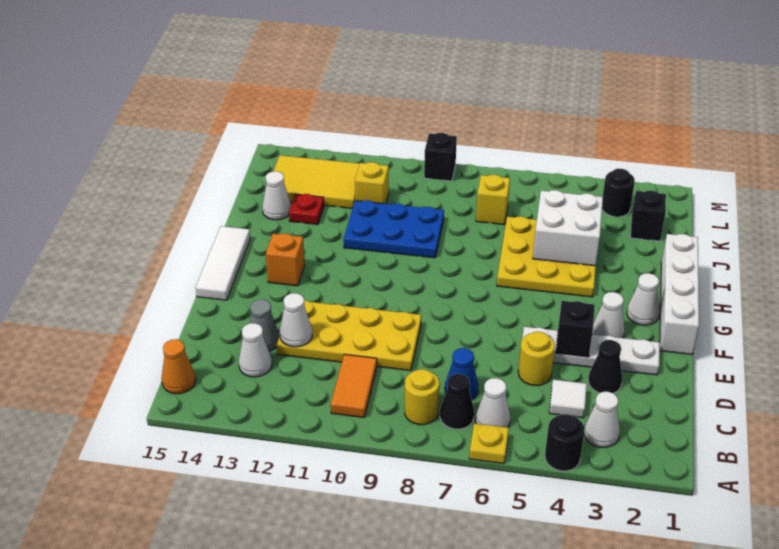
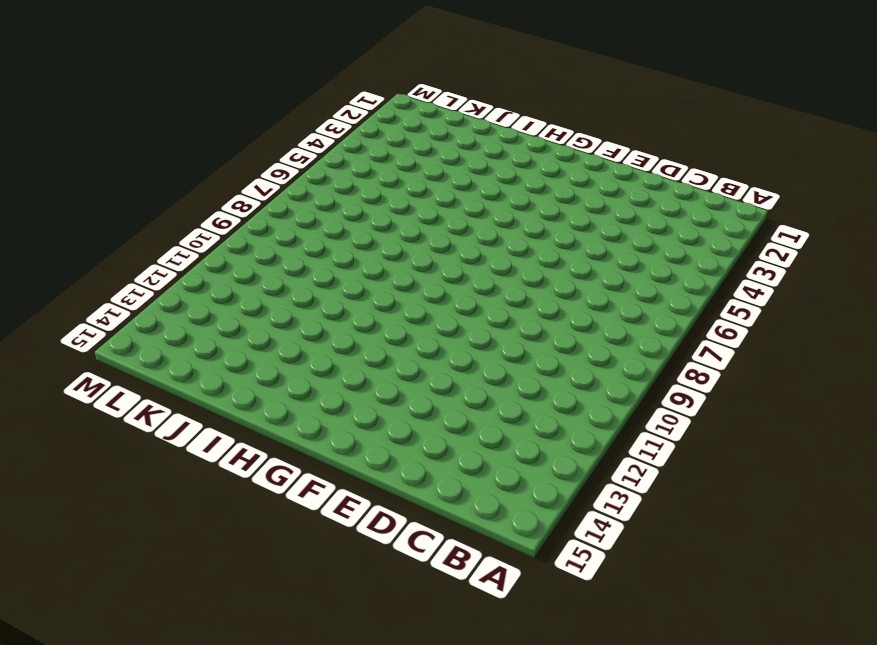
none -> black round brick A4 level 1
none -> yellow plate A6 level 1
none -> white cone B3 level 1
none -> white cone B6 level 1

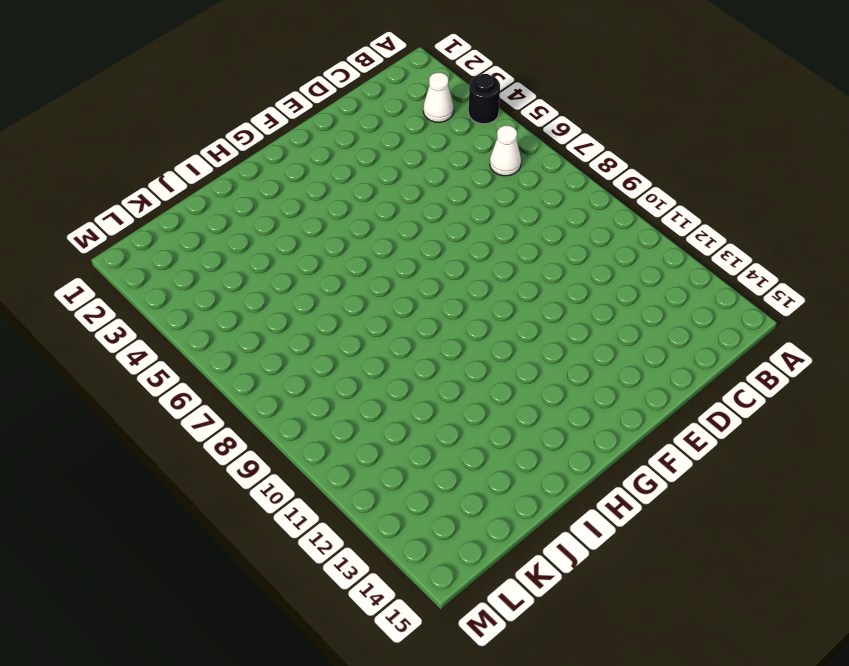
none -> yellow plate A6 level 1
none -> black cone B7 level 1
none -> yellow round brick B8 level 1
none -> orange tile B10:C10 level 1

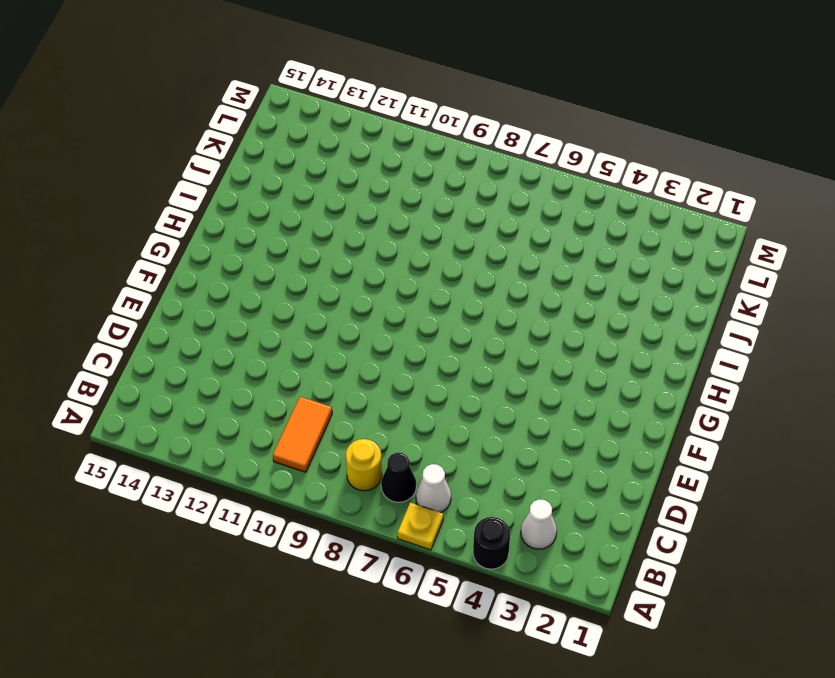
none -> orange cone B15 level 1
none -> white tile C4 level 1
none -> blue cone C7 level 1
none -> white cone C13 level 1

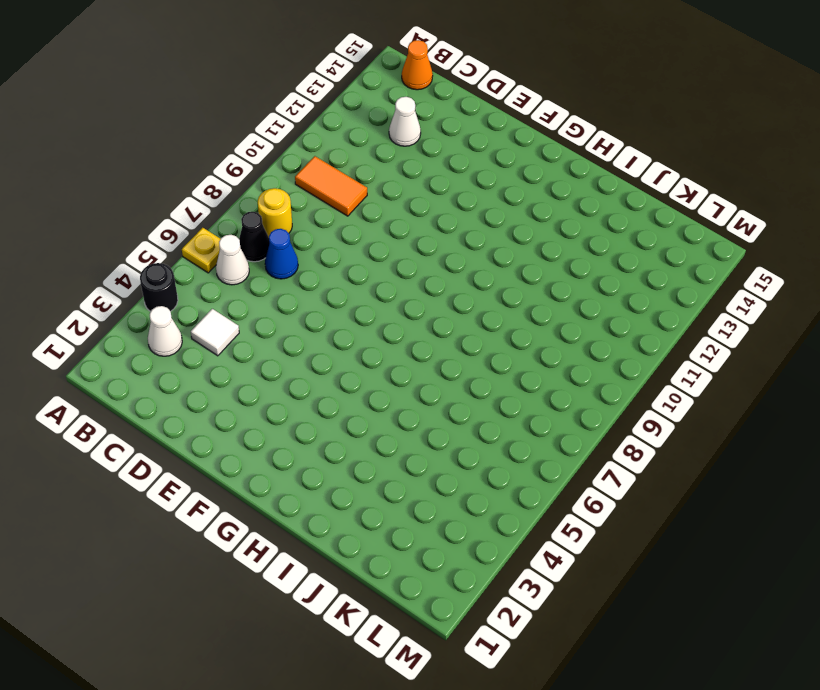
none -> black cone D3 level 1
none -> yellow round brick D5 level 1
none -> yellow plate D9:E12 level 1
none -> grey cone D13 level 1

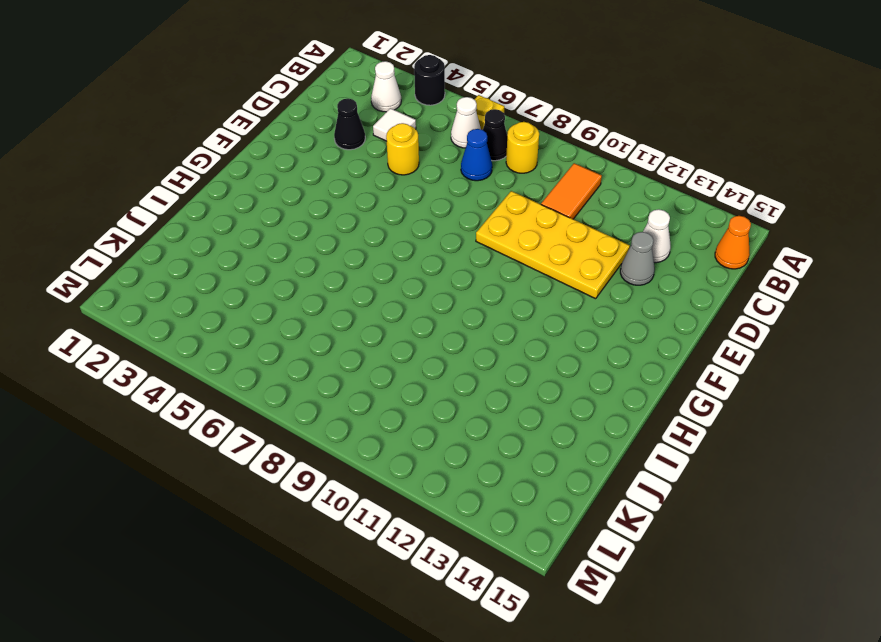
none -> white plate E2:E5 level 1
none -> white brick F1:I1 level 1
none -> white cone F3 level 1
none -> white tile F15:H15 level 1

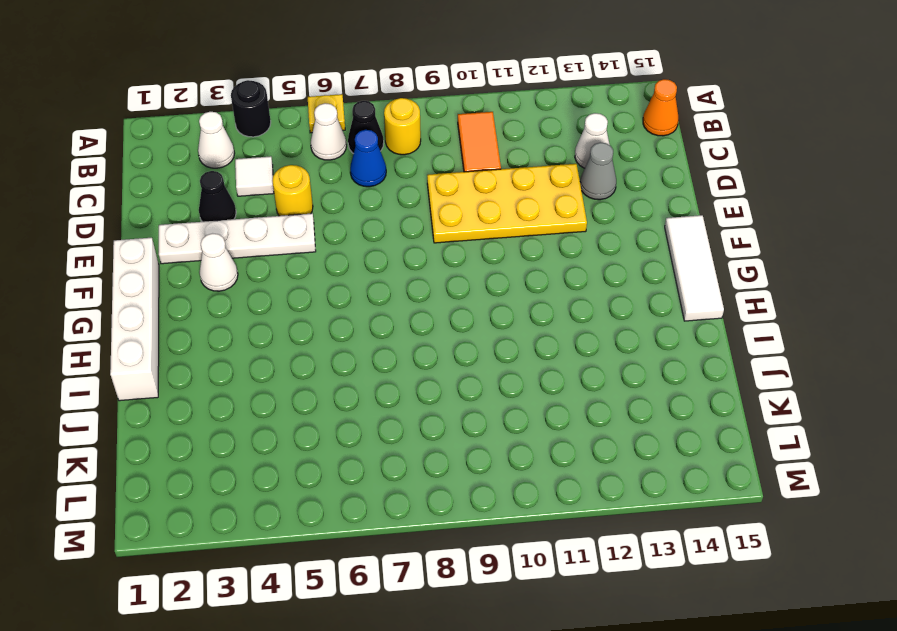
none -> white cone G2 level 1
none -> orange brick G13 level 1
none -> yellow plate H4:J6 level 1
none -> blue plate I9:J11 level 1

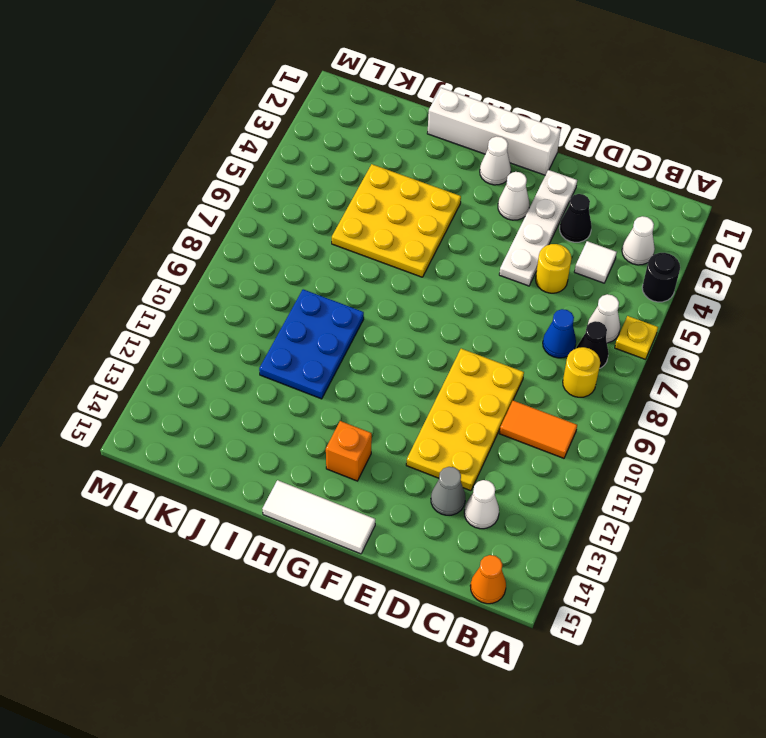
none -> red plate J13 level 1
none -> white cone J14 level 1
none -> black brick K2 level 1
none -> yellow brick K7 level 1

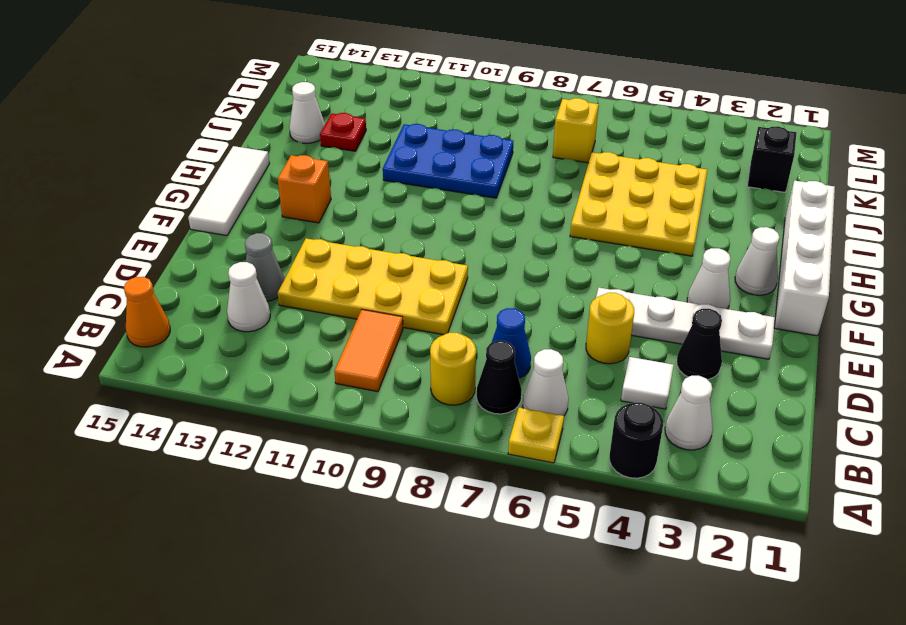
none -> yellow brick K11 level 1
none -> yellow tile K12:L14 level 1
none -> black round brick L3 level 1
none -> black brick M9 level 1

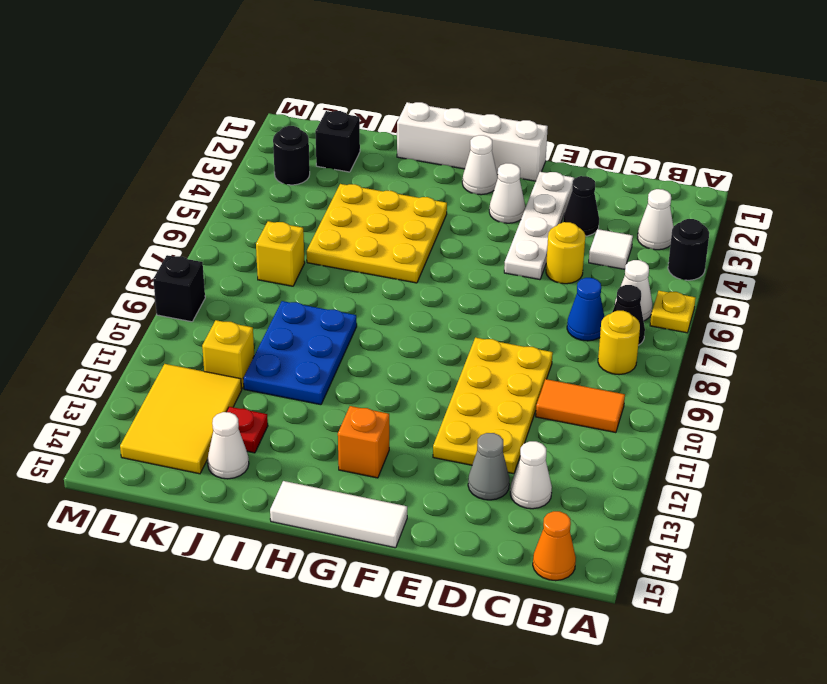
none -> white cone D12 level 2
none -> black brick E4 level 2
none -> white brick I4:J5 level 2

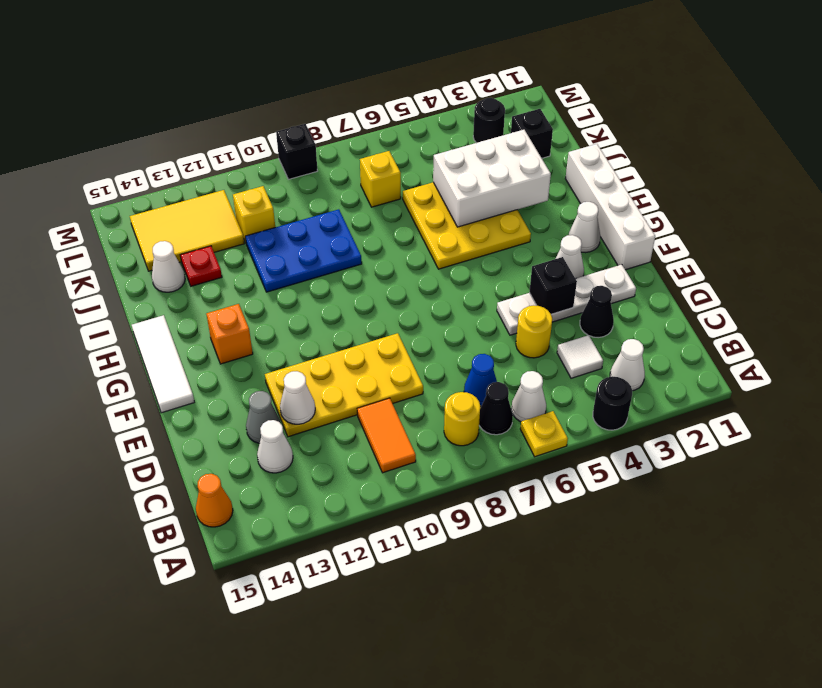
white brick I3:J5 level 2 -> white brick I4:J5 level 2

